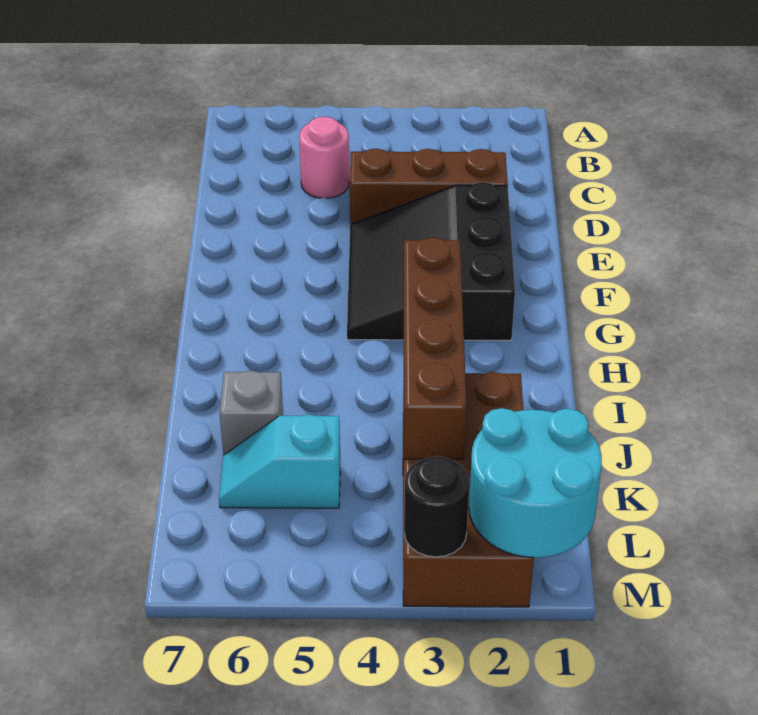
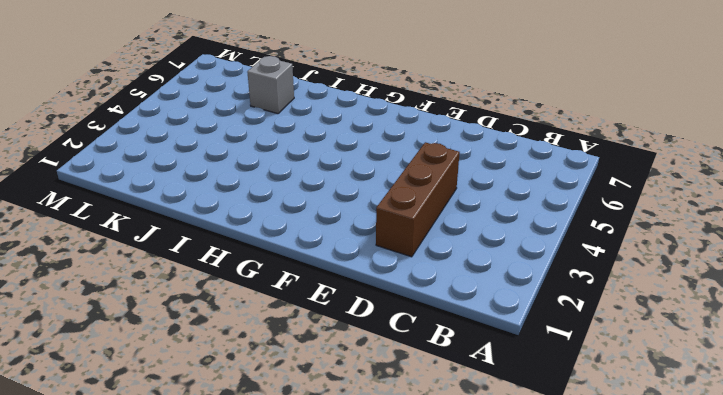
none -> pink round brick C5 level 1
none -> black slope E2:G4 level 1 top 2

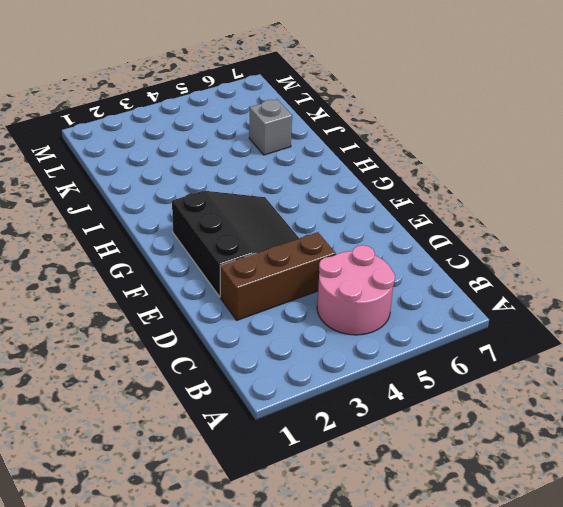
pink round brick B4:C5 level 1 -> pink round brick C5 level 1
none -> brown brick J2:M3 level 1
none -> cyan slope K5:K6 level 1 top 5

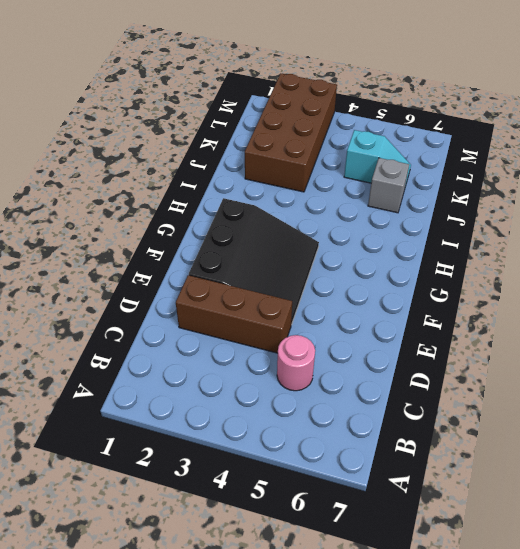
none -> brown brick H3:K3 level 2
none -> cyan round brick L1:M2 level 2

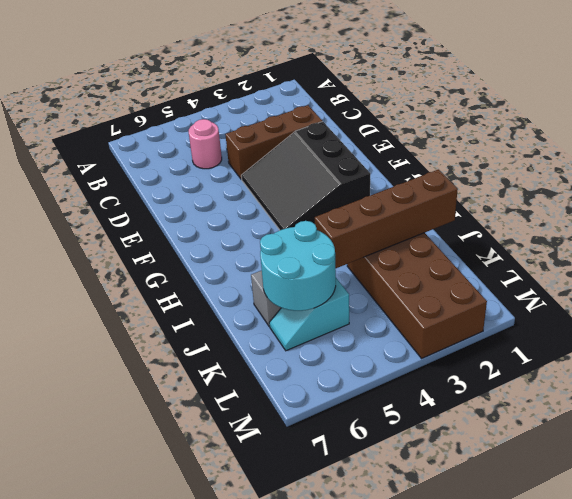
brown brick J1:J4 level 2 -> brown brick H3:K3 level 2
cyan round brick J5:K6 level 2 -> cyan round brick L1:M2 level 2
none -> black round brick M3 level 2

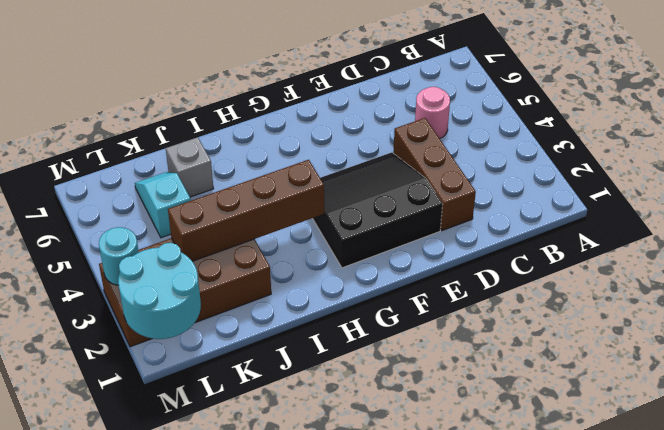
cyan round brick M3 level 2 -> black round brick M3 level 2

